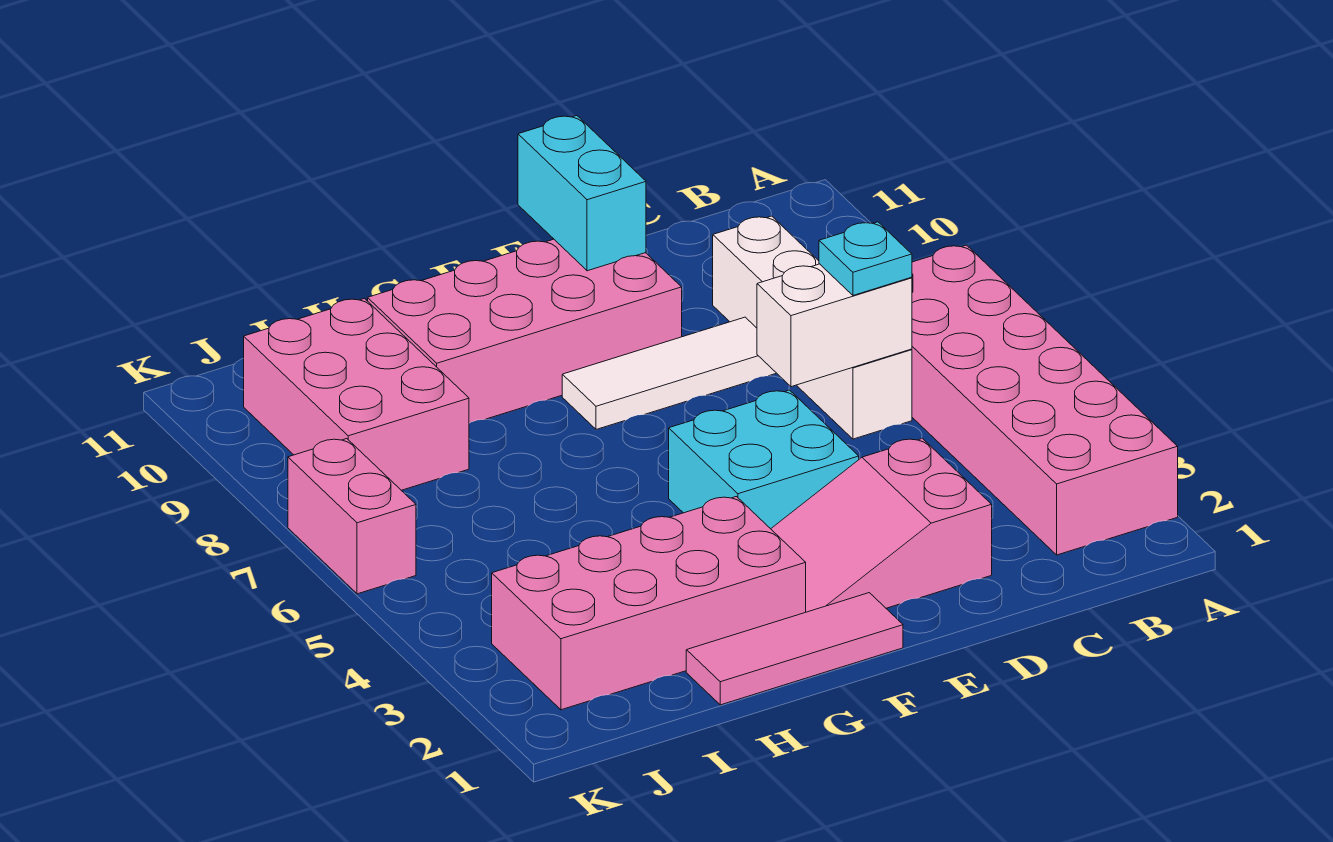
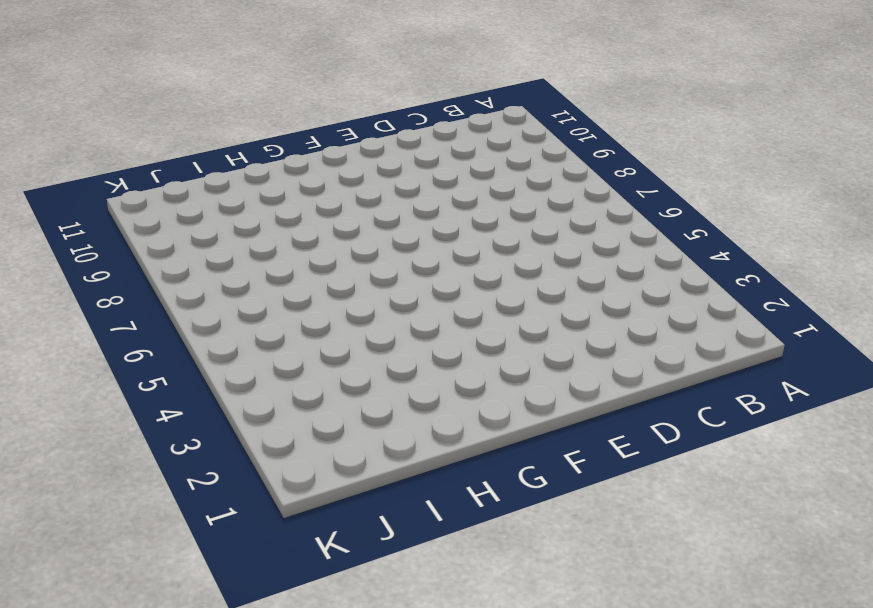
none -> pink brick A2:B7 level 1
none -> white brick C6:C9 level 1
none -> pink slope D2:F3 level 1 top D

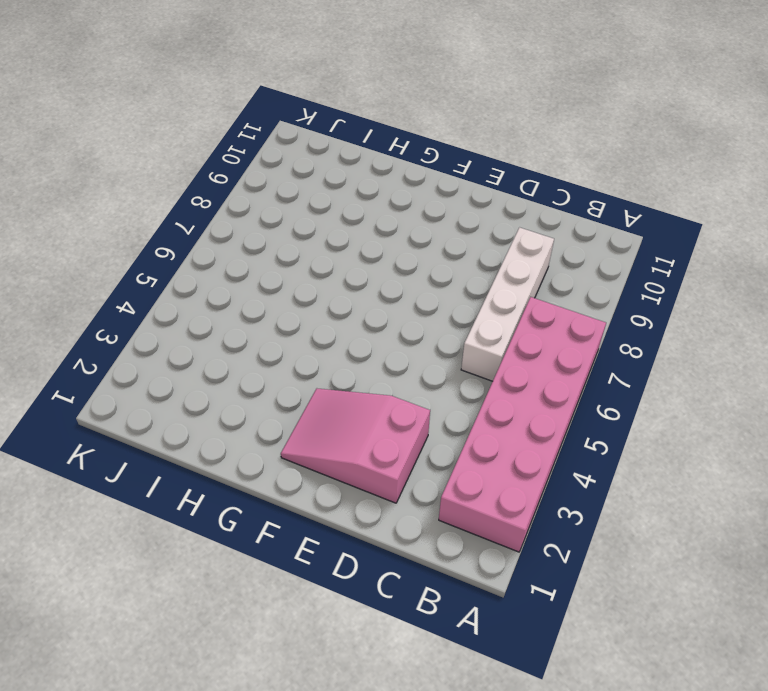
none -> white tile D8:F8 level 1
none -> cyan brick E4:F5 level 1
none -> pink brick E9:H10 level 1

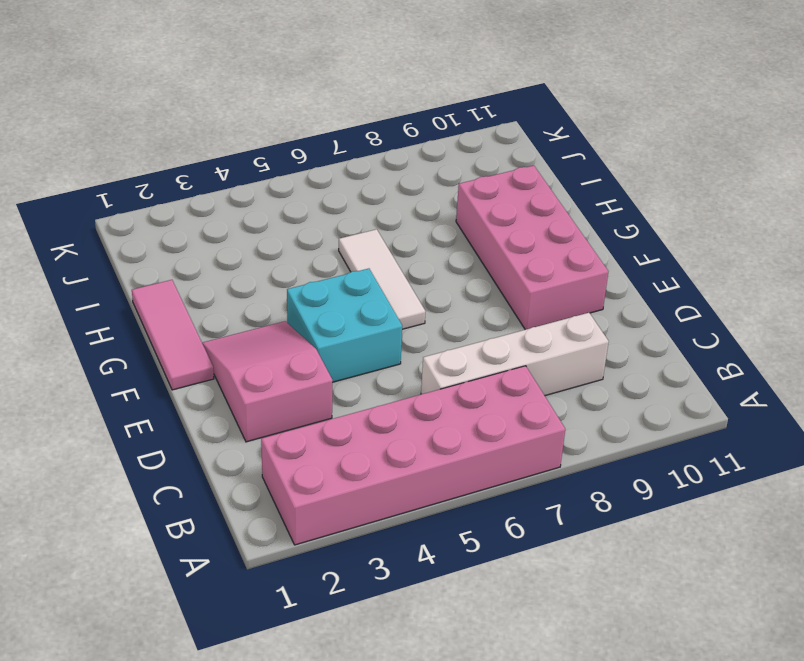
white tile F6:H6 level 1 -> white tile D8:F8 level 1
none -> pink brick G2:J3 level 1
none -> pink brick I8:J10 level 1
none -> pink brick K6:K7 level 1

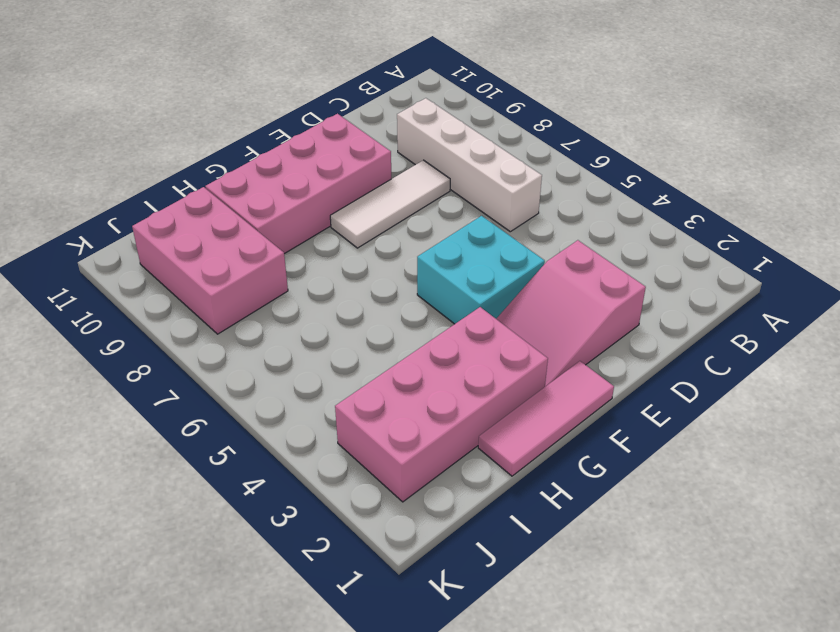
none -> pink brick A2:B7 level 1
none -> pink brick K6:K7 level 1
none -> white brick C6:D6 level 2

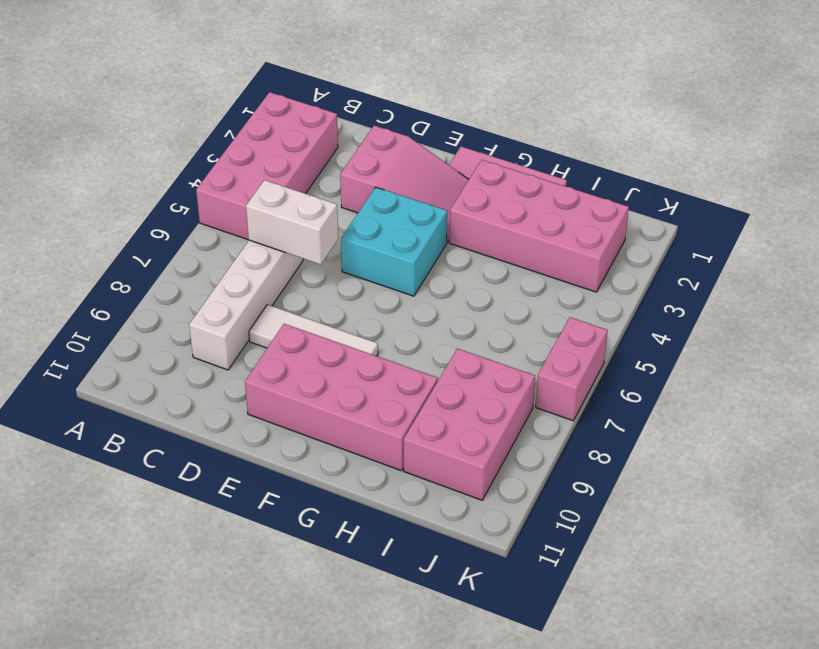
pink brick A2:B5 level 1 -> pink brick A2:B7 level 1
none -> cyan brick E10:E11 level 2
none -> cyan plate C6 level 3

